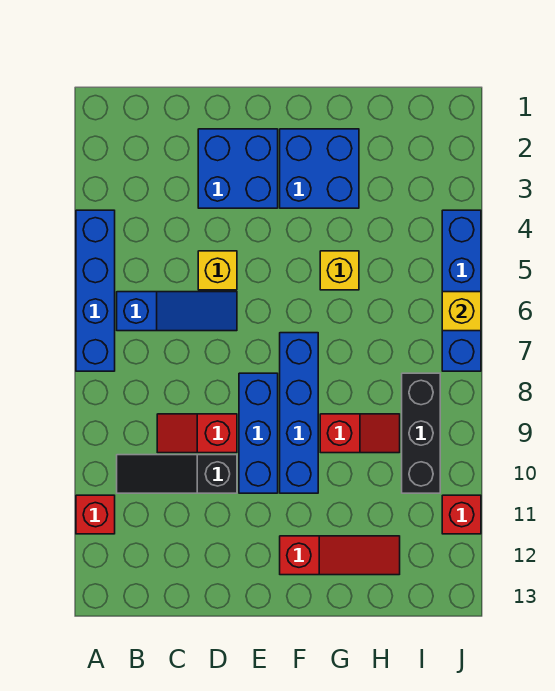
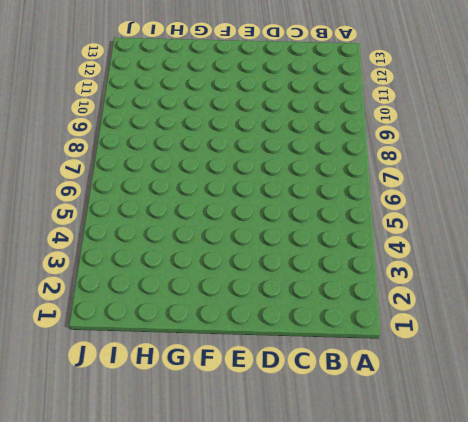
none -> blue brick A4:A7 level 1
none -> red brick A11 level 1
none -> blue slope B6:D6 level 1 top B

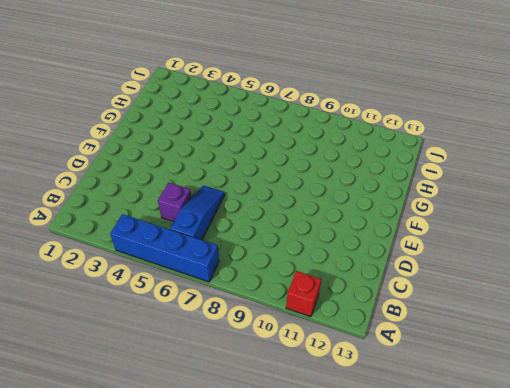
purple brick C5 level 1 -> none
none -> black slope B10:D10 level 1 top D
none -> red slope C9:D9 level 1 top D
none -> blue brick D2:E3 level 1

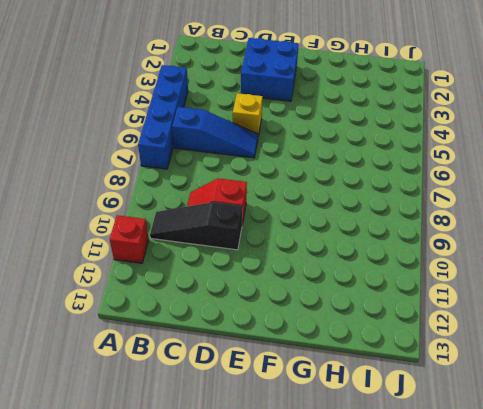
none -> blue brick E8:E10 level 1
none -> blue brick F2:G3 level 1
none -> blue brick F7:F10 level 1

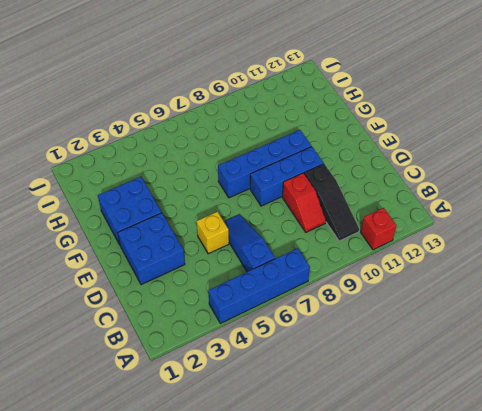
none -> red slope F12:H12 level 1 top F
none -> yellow brick G5 level 1
none -> red slope G9:H9 level 1 top G

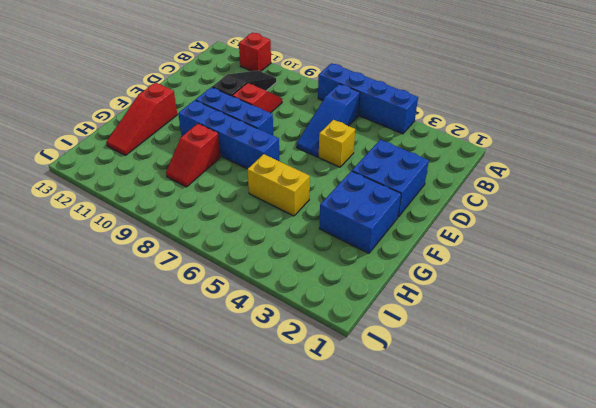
yellow brick G5:G6 level 1 -> yellow brick G5 level 1
none -> black brick I8:I10 level 1
none -> blue brick J4:J7 level 1
none -> red brick J11 level 1

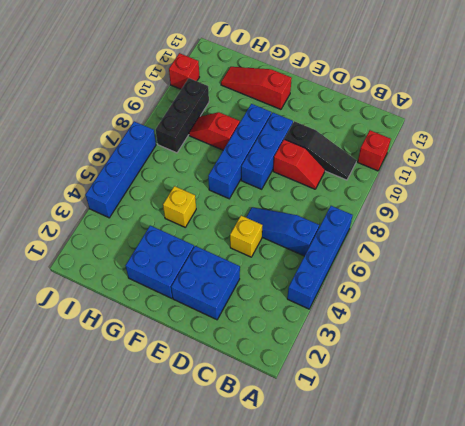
none -> yellow brick J6 level 2

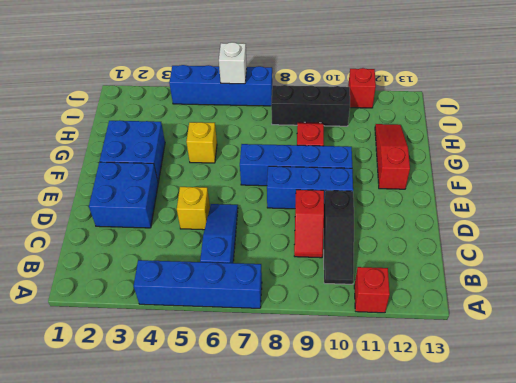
white brick J6 level 2 -> yellow brick J6 level 2

